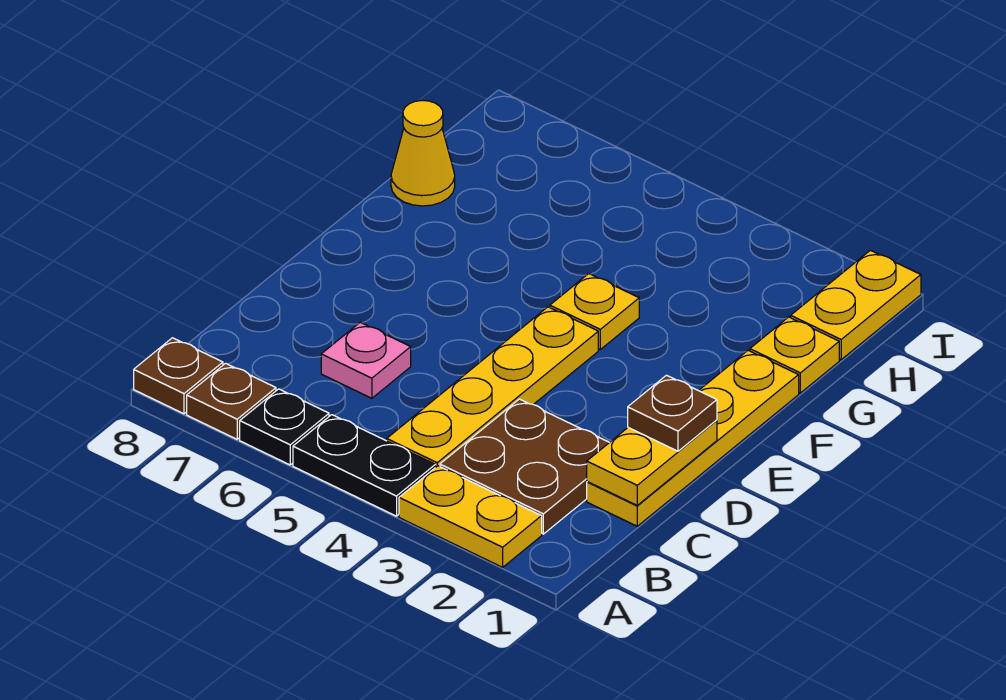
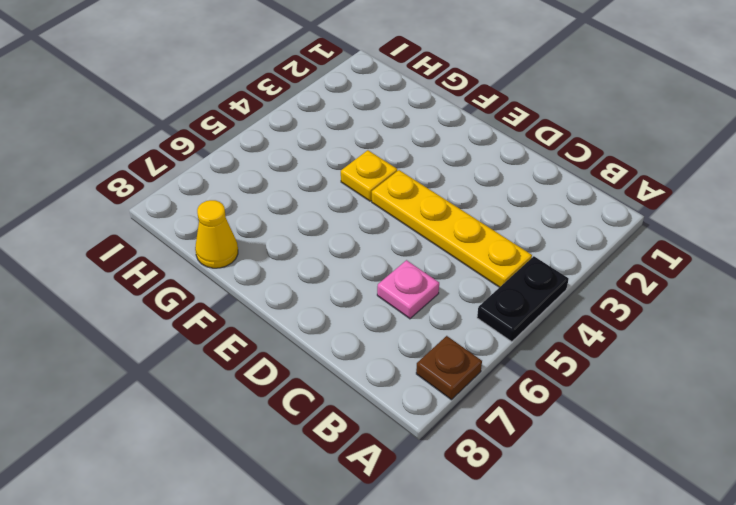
none -> yellow plate A2:A3 level 1
none -> black plate A6 level 1
none -> brown plate A8 level 1

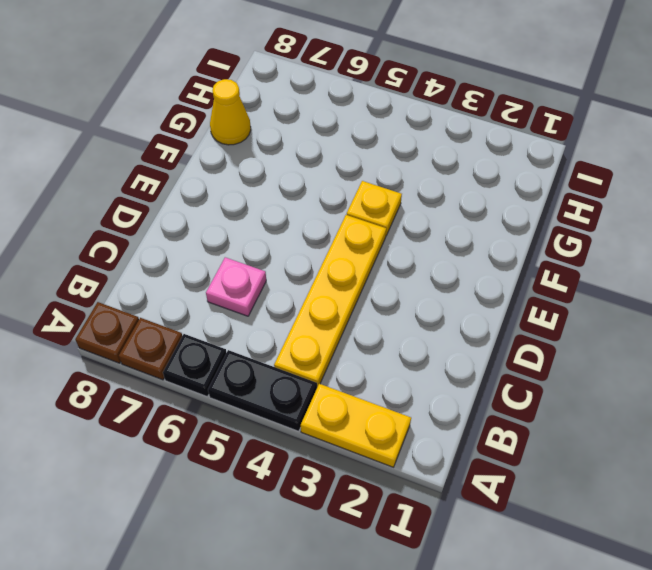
none -> brown plate B2:C3 level 1
none -> yellow plate C1:F1 level 1
none -> yellow plate G1 level 1

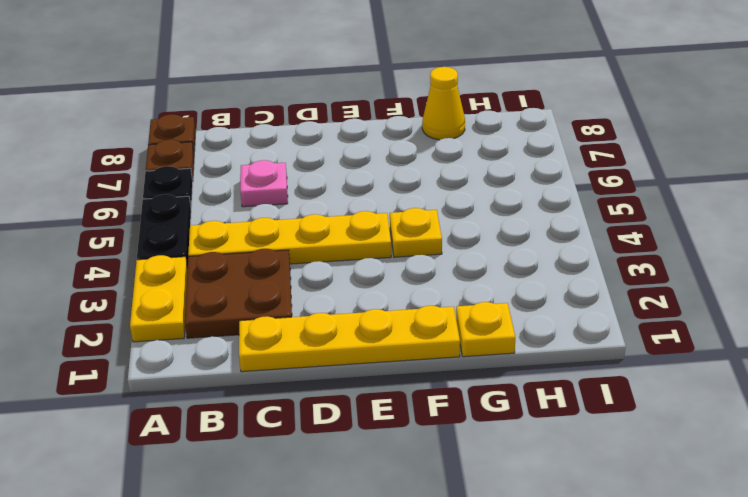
none -> yellow plate H1:I1 level 1
none -> yellow plate C1:D1 level 2
none -> brown plate D1 level 3

